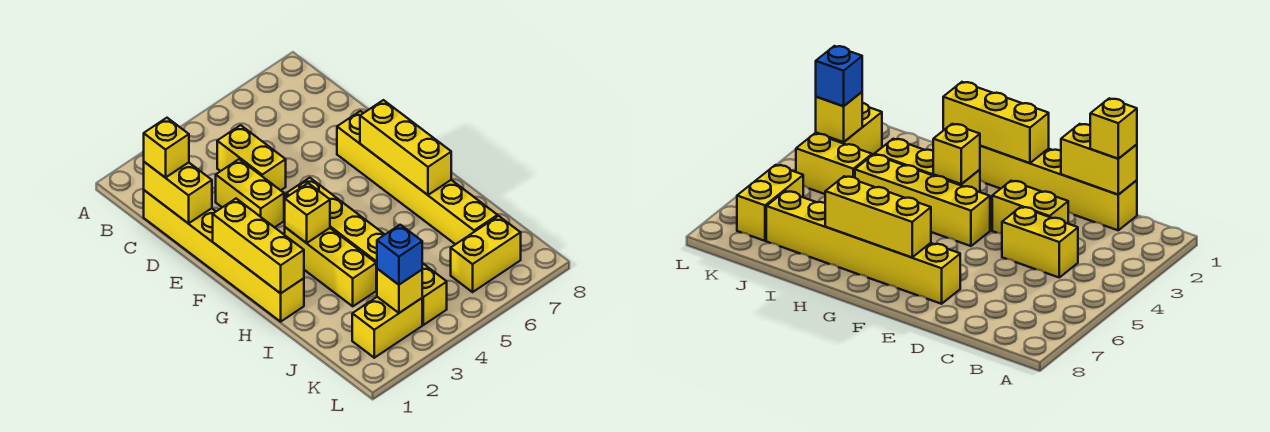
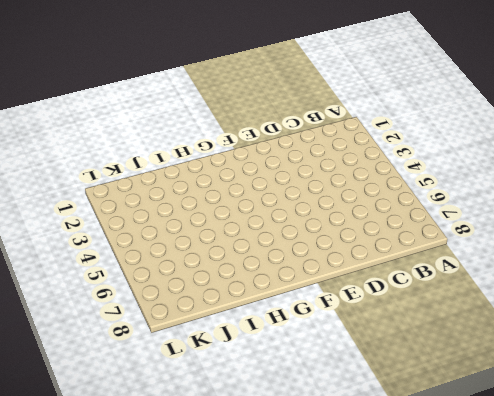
none -> yellow brick C1:H1 level 1
none -> yellow brick C4:D4 level 1
none -> yellow brick D3:E3 level 1

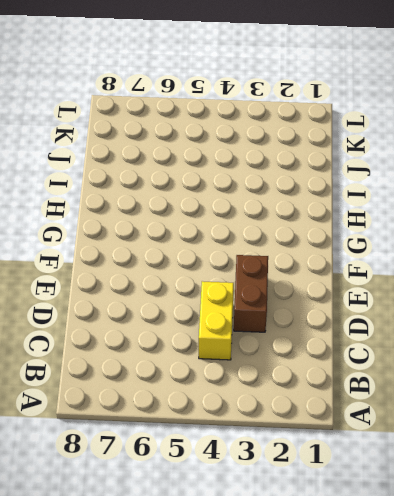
brown brick D3:E3 level 1 -> yellow brick D3:E3 level 1
none -> yellow brick C1:H1 level 1
none -> yellow brick E7:J7 level 1
none -> yellow brick F4:I4 level 1

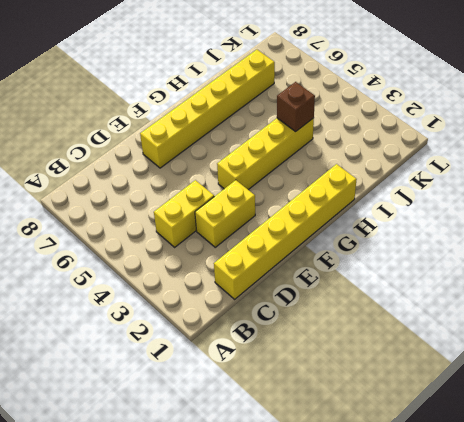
brown brick I4 level 2 -> none
none -> yellow brick G3:I3 level 1
none -> yellow brick J4:K4 level 1
none -> yellow brick K2:K3 level 1

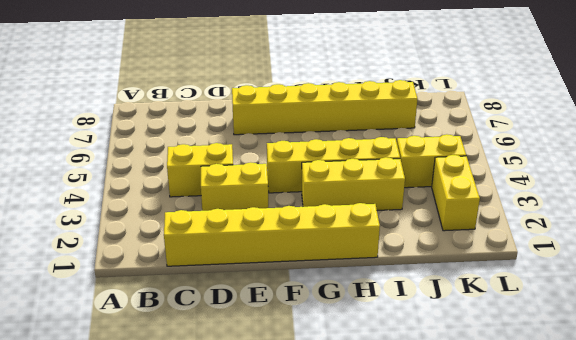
none -> yellow brick K6:K7 level 1
none -> yellow brick C1:D1 level 2
none -> yellow brick F1:H1 level 2

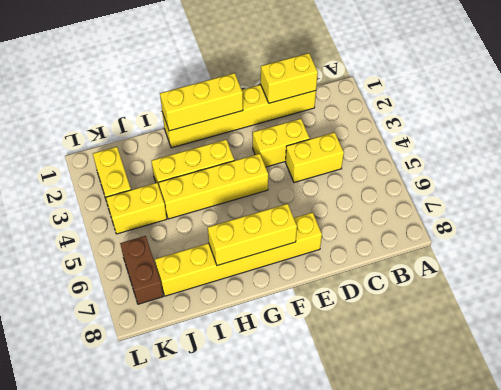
brown brick K6:K7 level 1 -> yellow brick K6:K7 level 1
none -> yellow brick G3 level 2
none -> yellow brick K3 level 2
none -> yellow brick C1 level 3

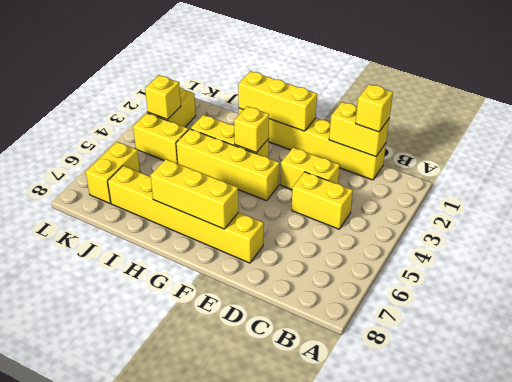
none -> blue brick K3 level 3

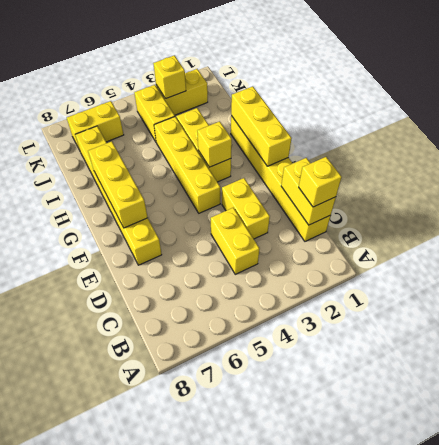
none -> blue brick K3 level 3

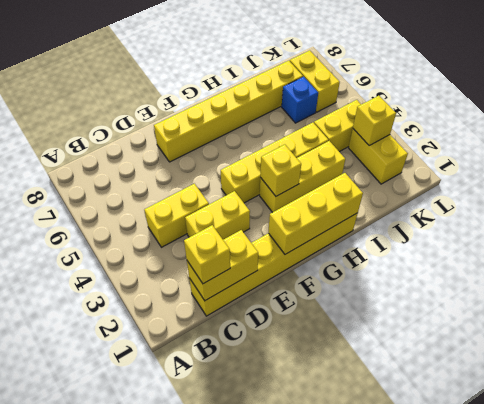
blue brick J6 level 1 -> blue brick K3 level 3
none -> yellow brick F7:H7 level 2

